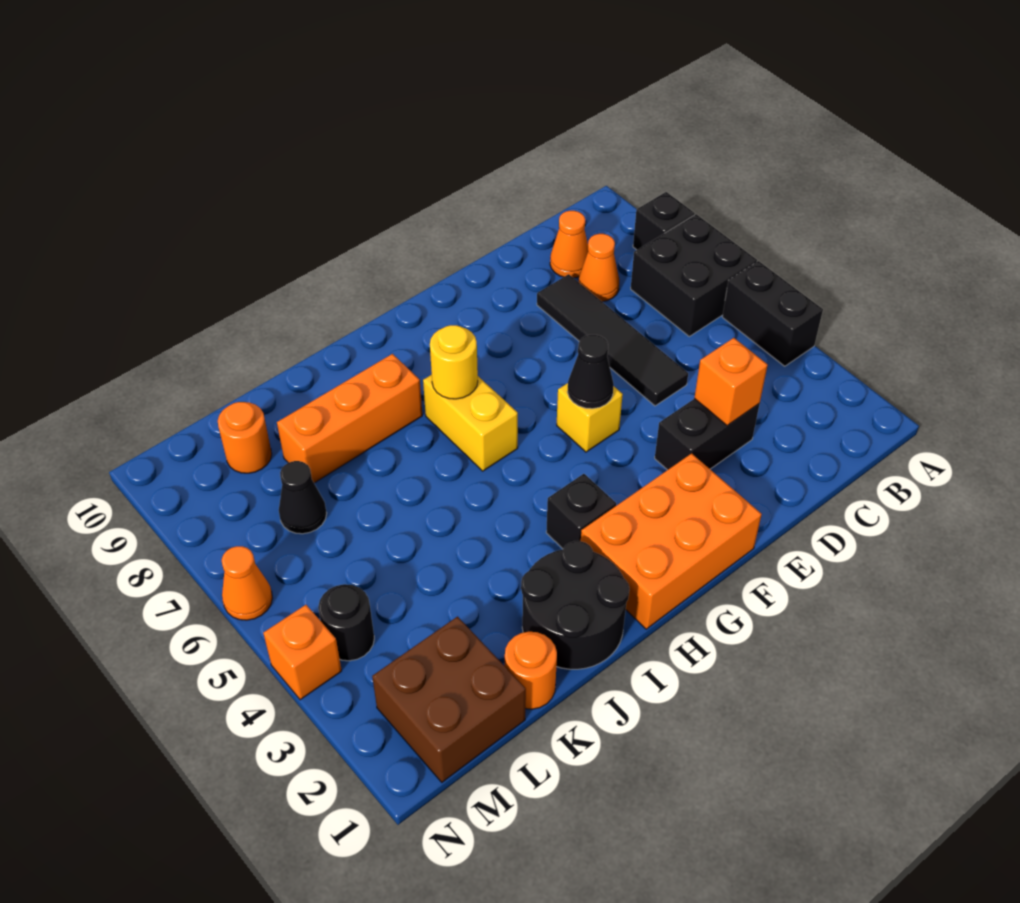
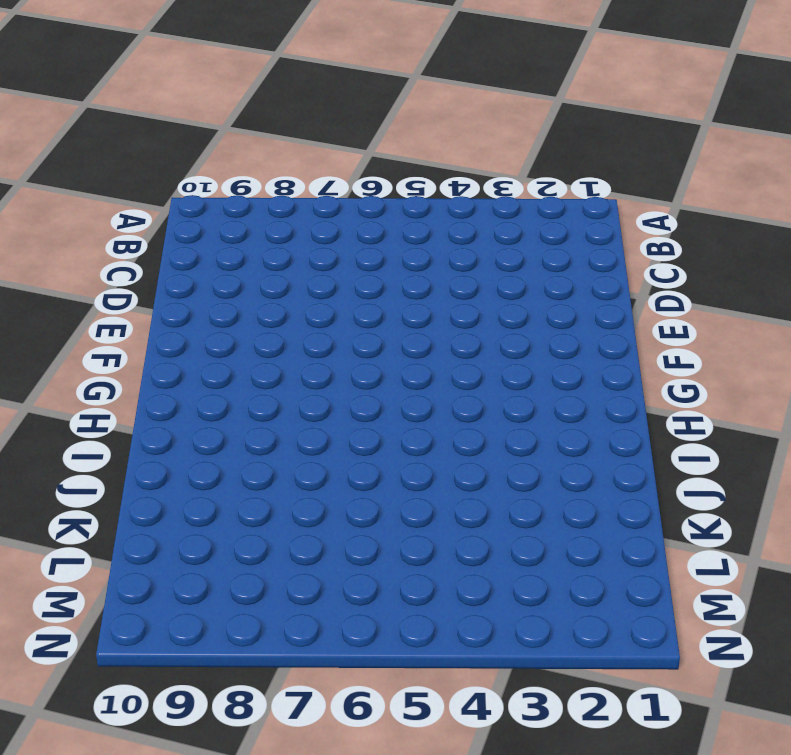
none -> black brick A4:A5 level 1
none -> black brick A6:B7 level 1
none -> black brick A8 level 1

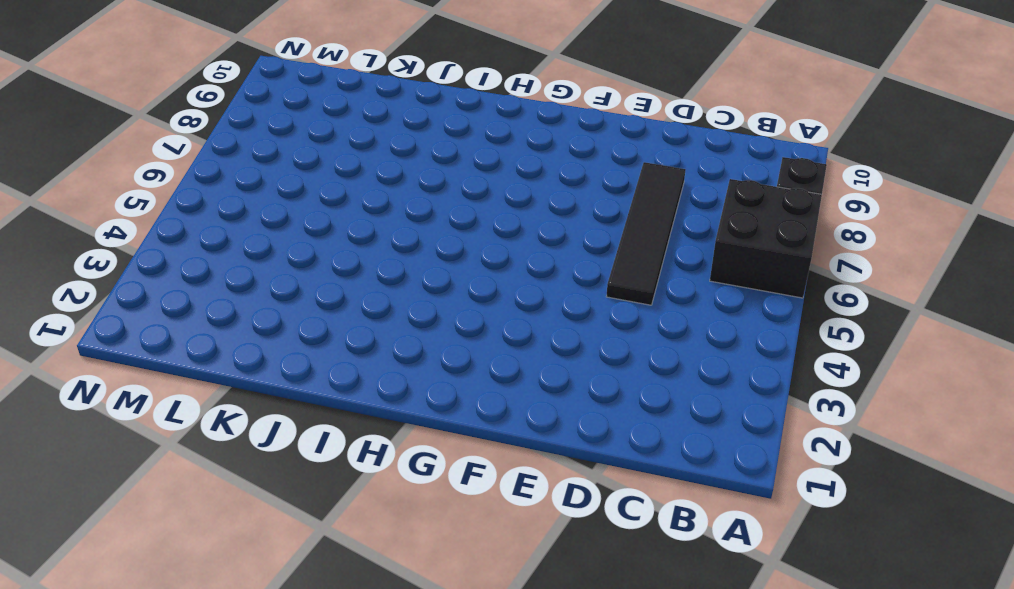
none -> black brick A4:A5 level 1
none -> orange cone C8 level 1
none -> orange cone C9 level 1

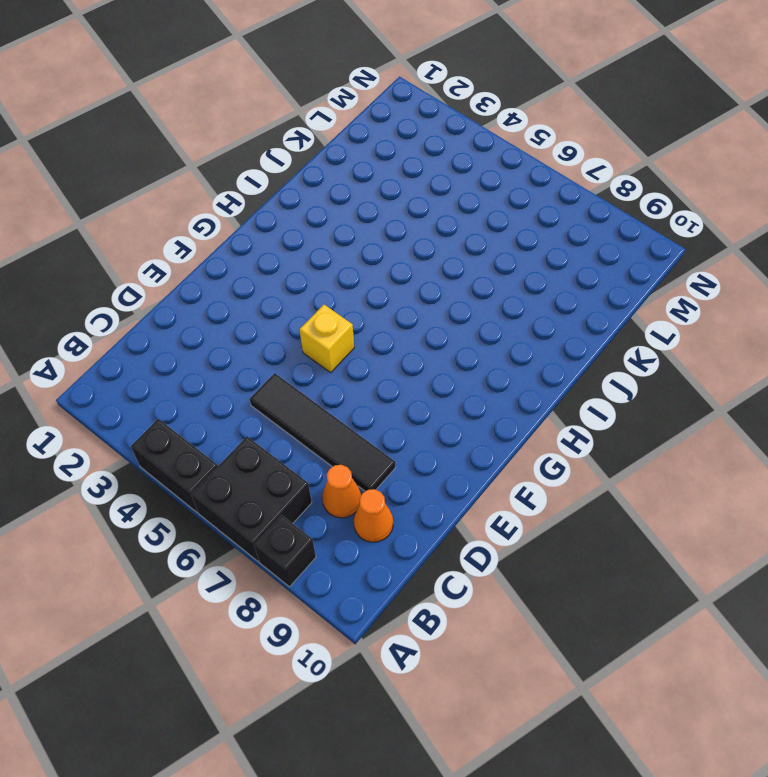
none -> black brick D3:E3 level 1
none -> orange brick F1:H2 level 1
none -> black brick H3 level 1

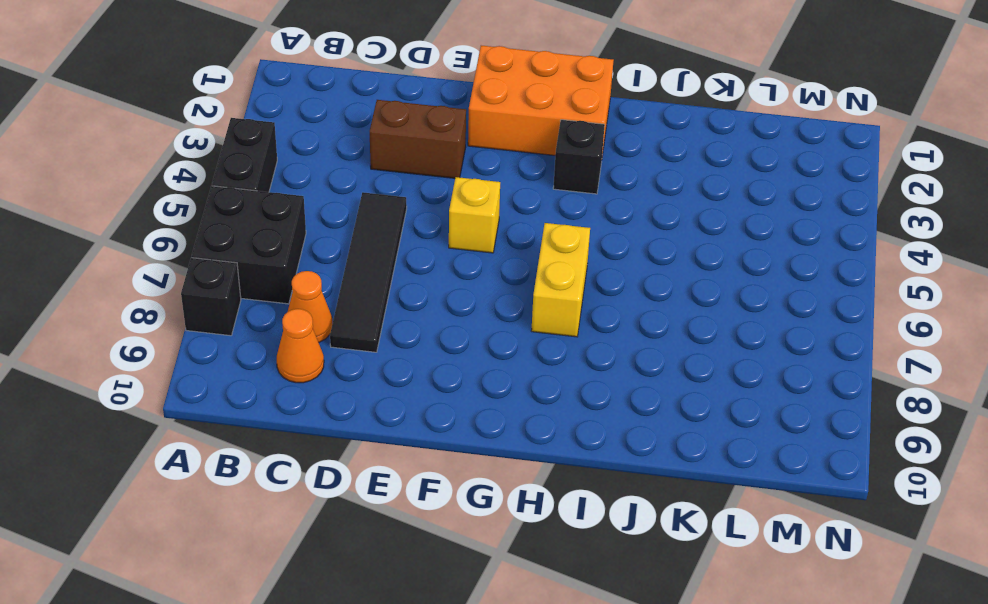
brown brick D3:E3 level 1 -> black brick D3:E3 level 1
none -> black round brick I1:J2 level 1
none -> orange brick I8:K8 level 1
none -> orange round brick K1 level 1

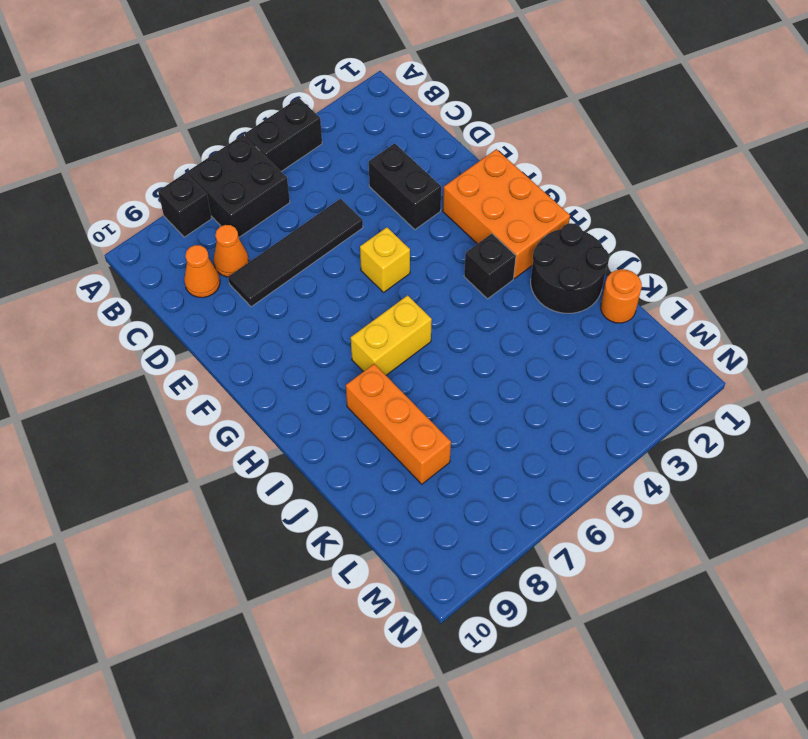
none -> brown brick L1:M2 level 1
none -> black cone L7 level 1
none -> orange round brick L9 level 1

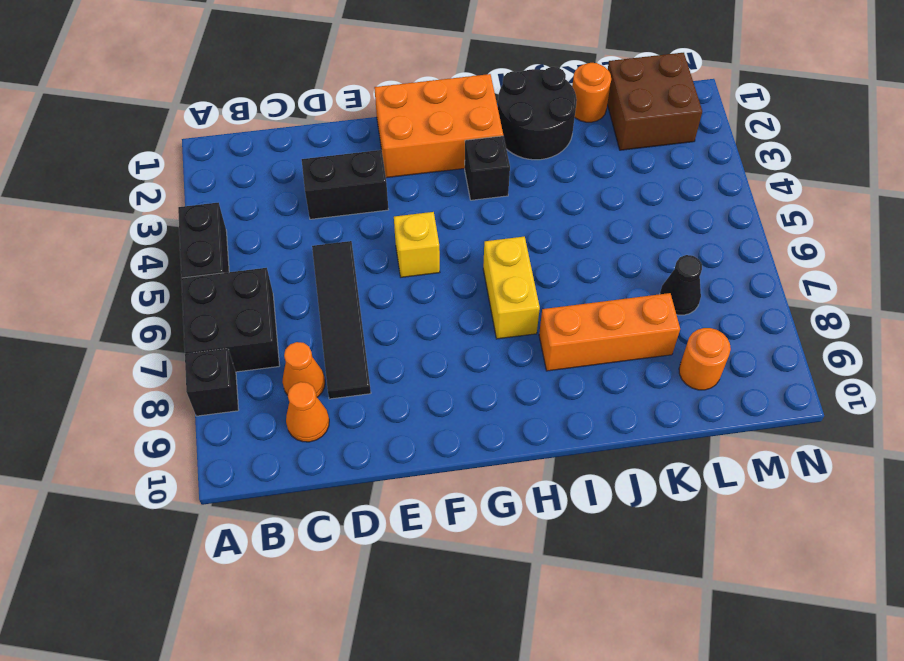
none -> black round brick M4 level 1
none -> orange brick N4 level 1
none -> orange cone N6 level 1

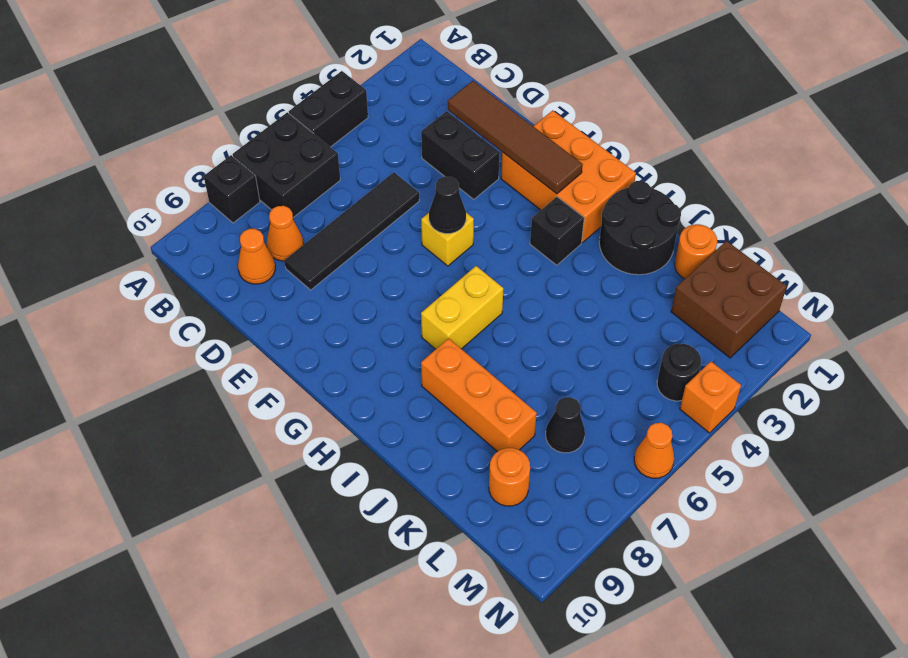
brown tile D2:G2 level 2 -> none
none -> orange brick D3 level 2
none -> yellow round brick H7 level 2

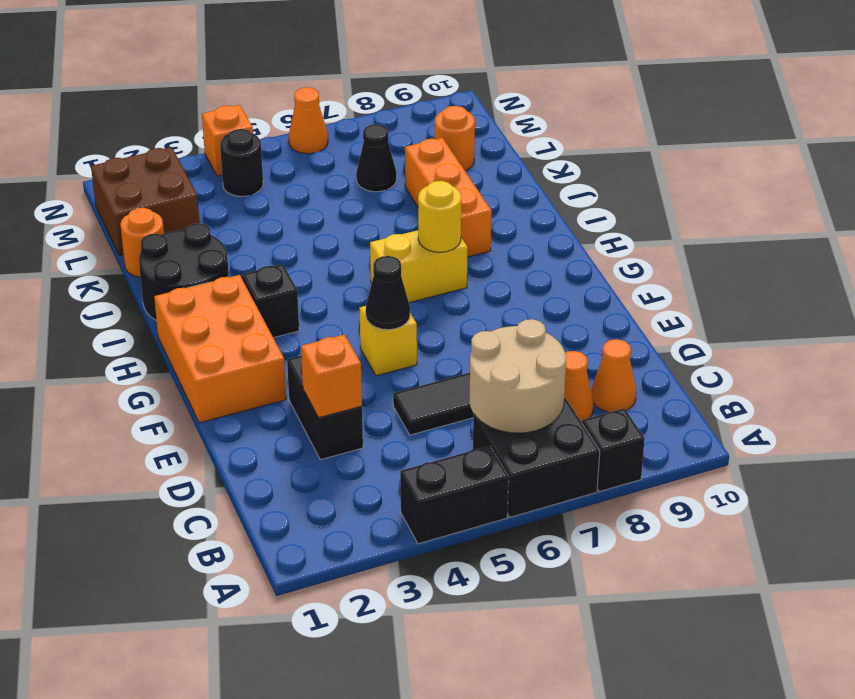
tan round brick B6:C7 level 2 -> none

